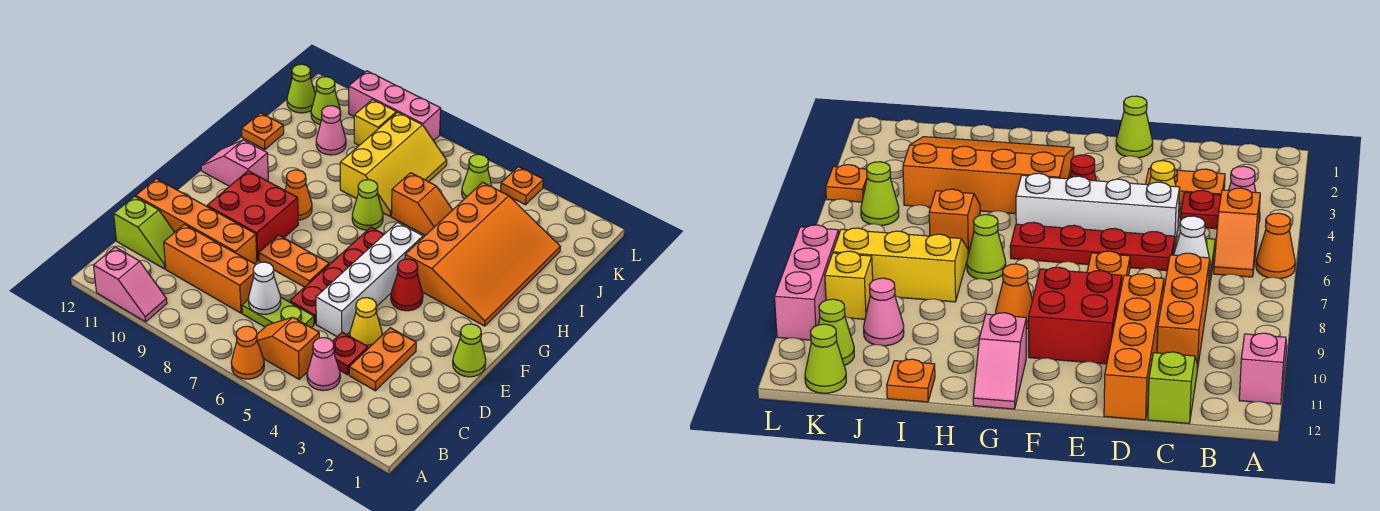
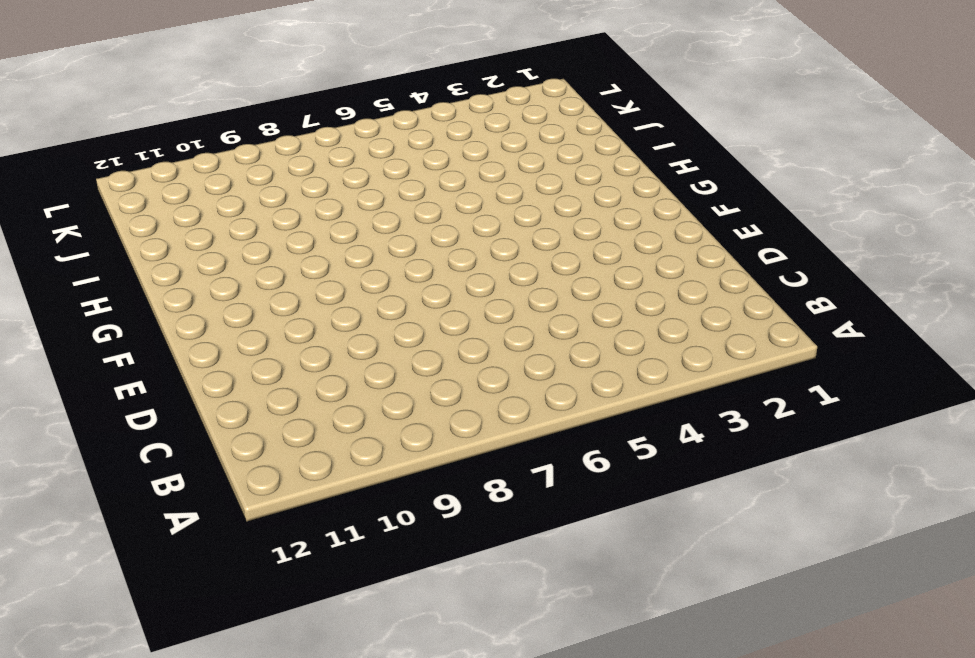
none -> orange cone A6 level 1
none -> pink slope A10:A11 level 1 top 11
none -> pink cone B4 level 1
none -> orange slope B5:B6 level 1 top 5

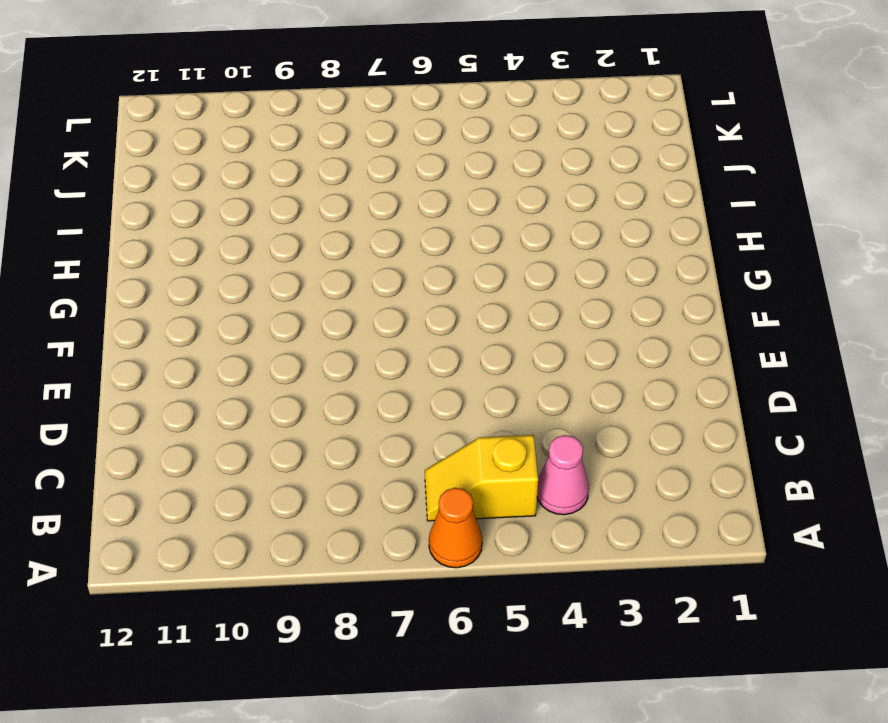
yellow slope B5:B6 level 1 top 5 -> orange slope B5:B6 level 1 top 5
none -> pink slope A10:A11 level 1 top 11
none -> orange plate C3:D3 level 1
none -> red plate C4 level 1
none -> lime plate C6:C7 level 1

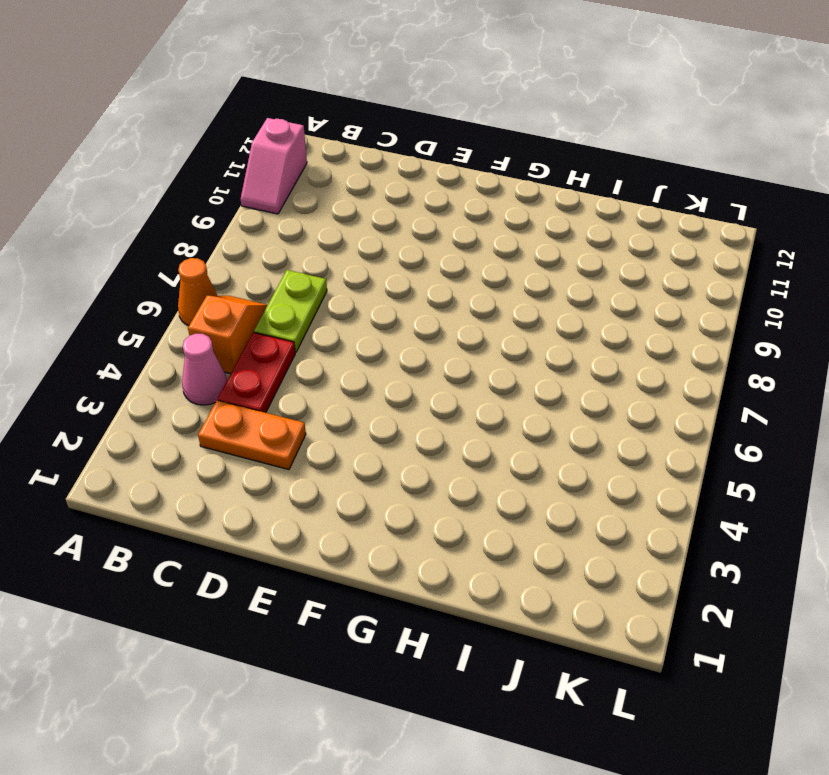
red plate C4:C5 level 1 -> red plate C4 level 1
none -> orange brick C8:C10 level 1
none -> lime slope C11:C12 level 1 top 12
none -> yellow cone D4 level 1
none -> white brick D5:G5 level 1

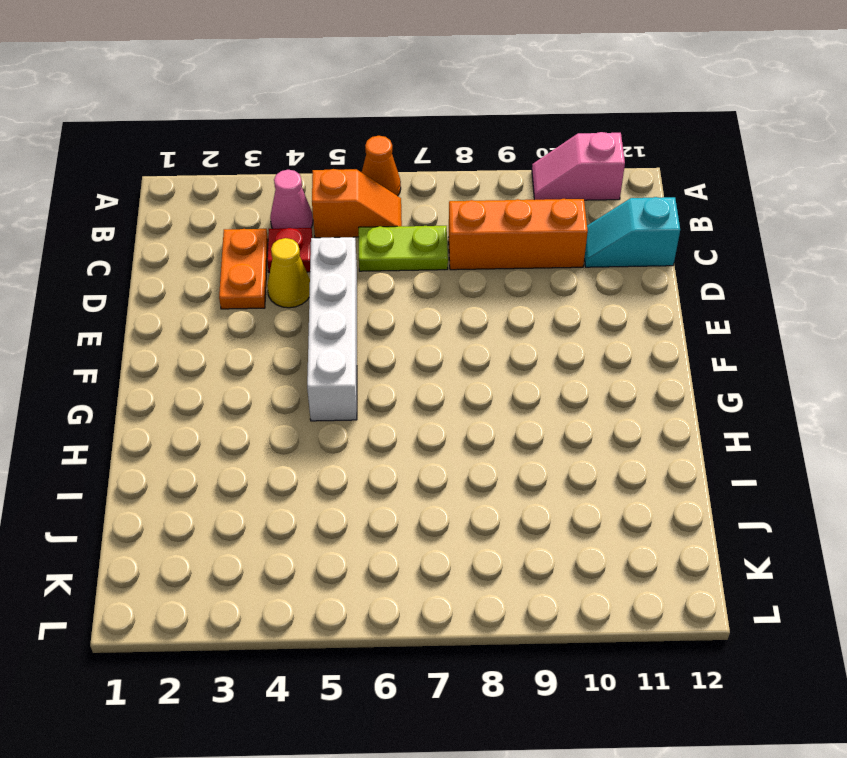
cyan slope C11:C12 level 1 top 12 -> lime slope C11:C12 level 1 top 12
none -> red plate D6:G6 level 1
none -> orange brick D9:D12 level 1
none -> lime cone E1 level 1
none -> orange plate E7:E8 level 1

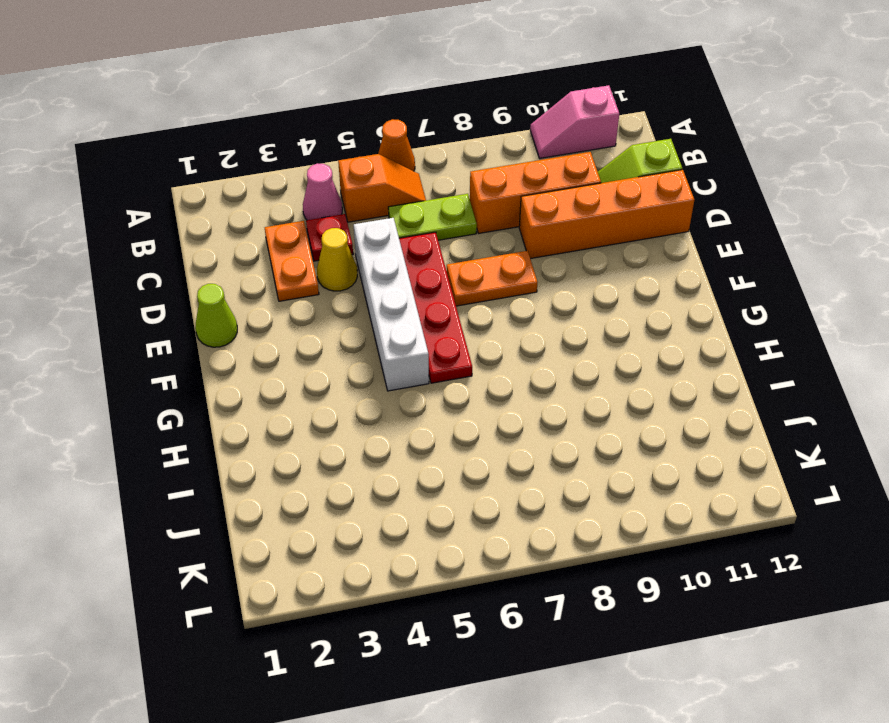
none -> red brick E9:F10 level 1
none -> red cone F4 level 1
none -> orange slope G2:J4 level 1 top 4
none -> orange cone G9 level 1

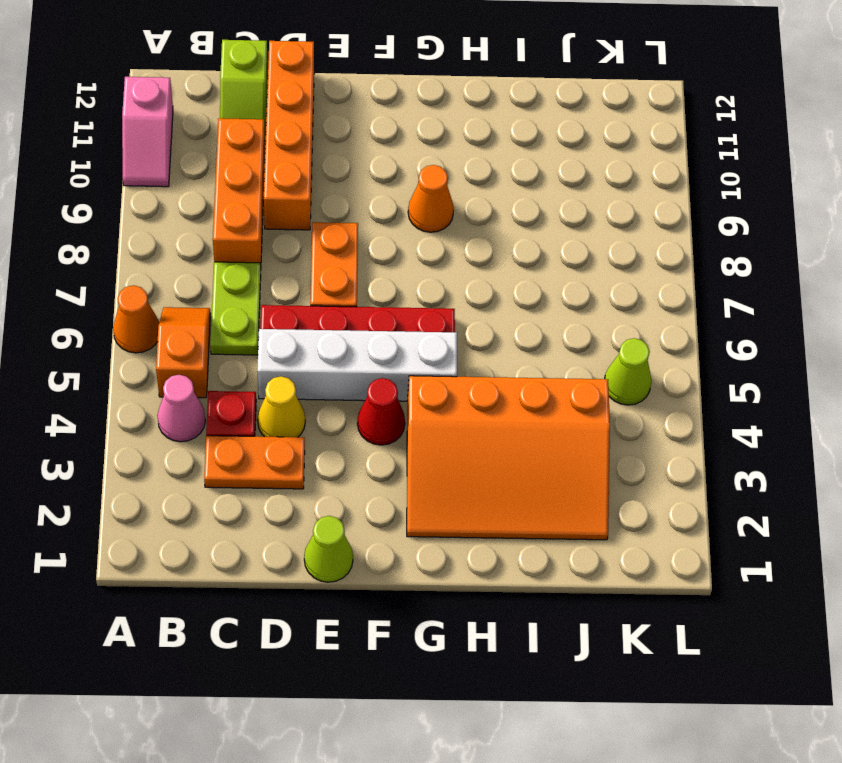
none -> red brick E9:F10 level 1
none -> pink slope G11:G12 level 1 top 11
none -> lime cone H7 level 1
none -> orange slope I5:I6 level 1 top 6

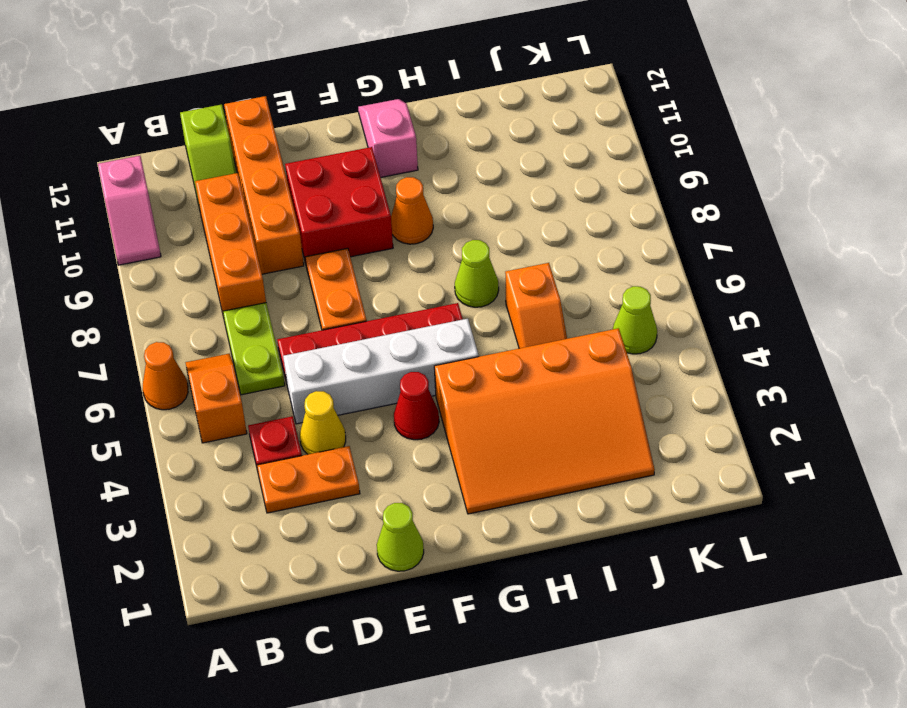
none -> pink cone B4 level 1
none -> yellow slope I7:K8 level 1 top 8
none -> orange plate I12 level 1
none -> pink cone J10 level 1

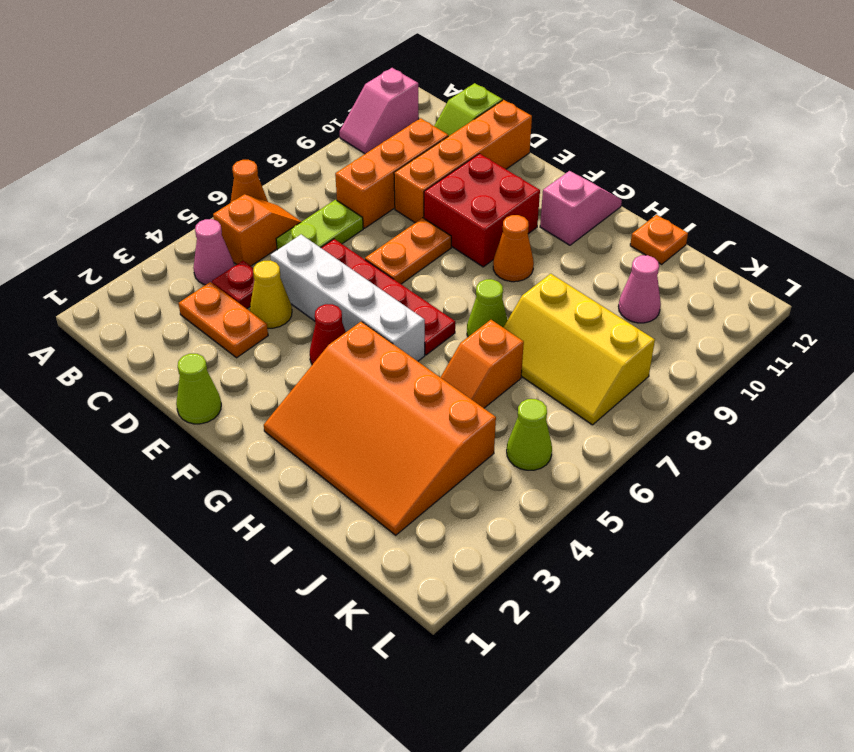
none -> yellow brick K9 level 1
none -> lime cone K11 level 1
none -> lime cone K12 level 1
none -> orange plate L4 level 1

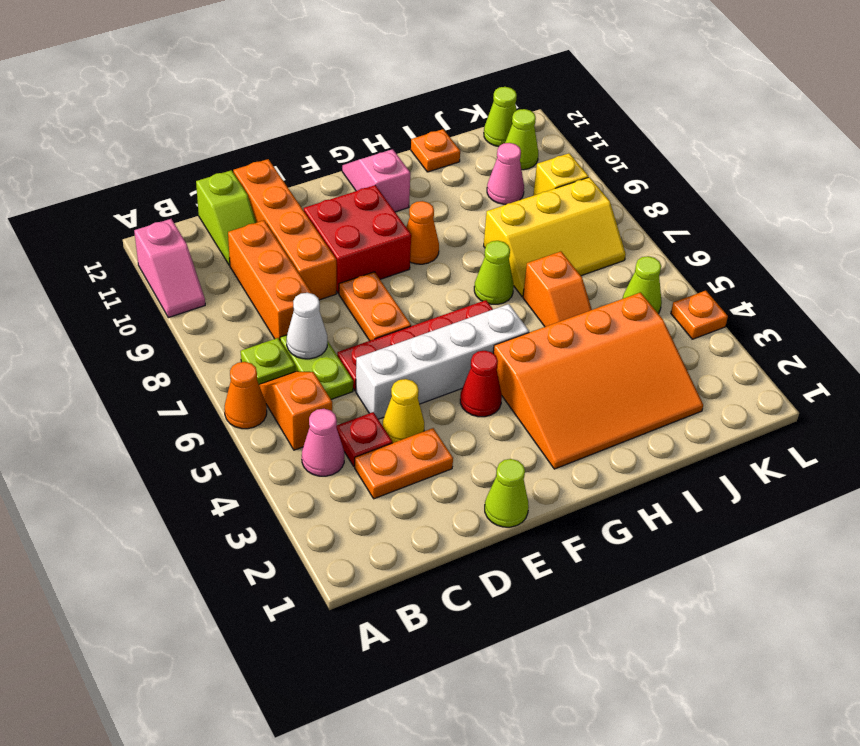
lime plate B7 level 1 -> none
none -> pink brick L8:L10 level 1

